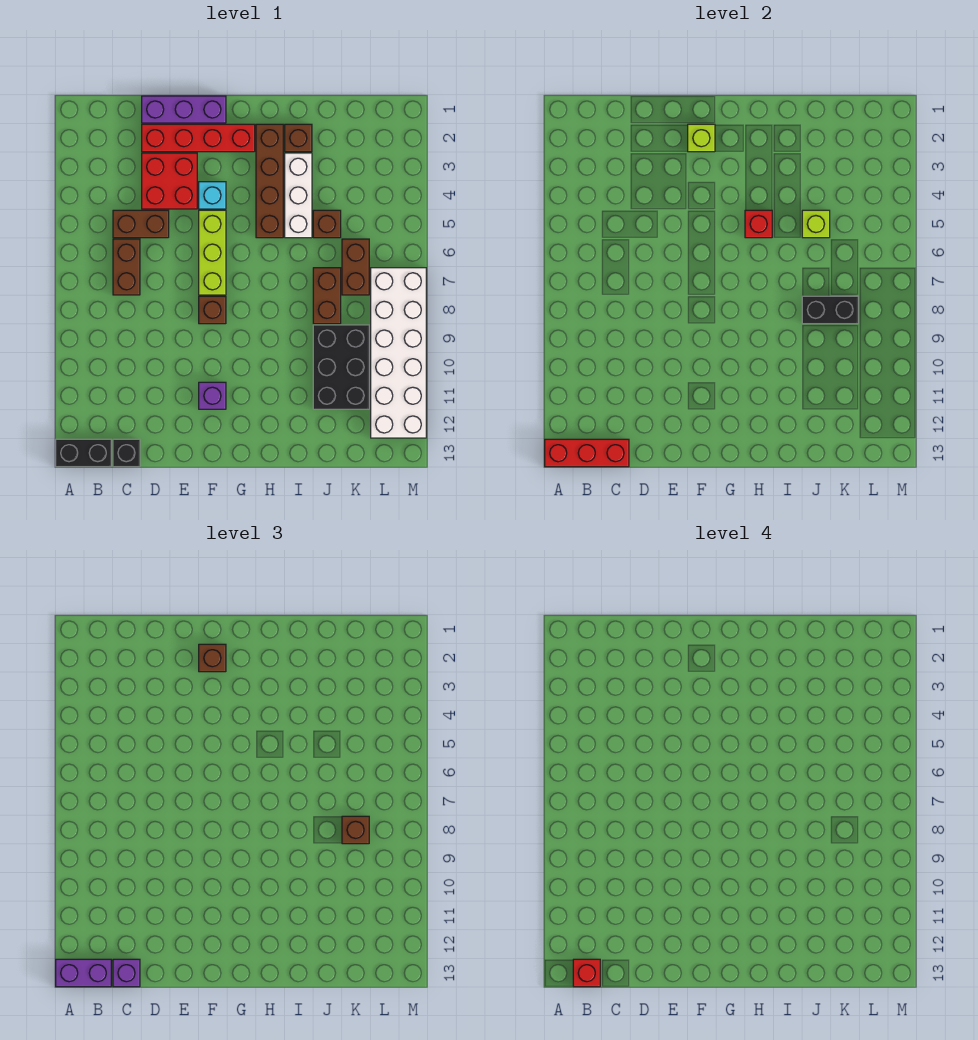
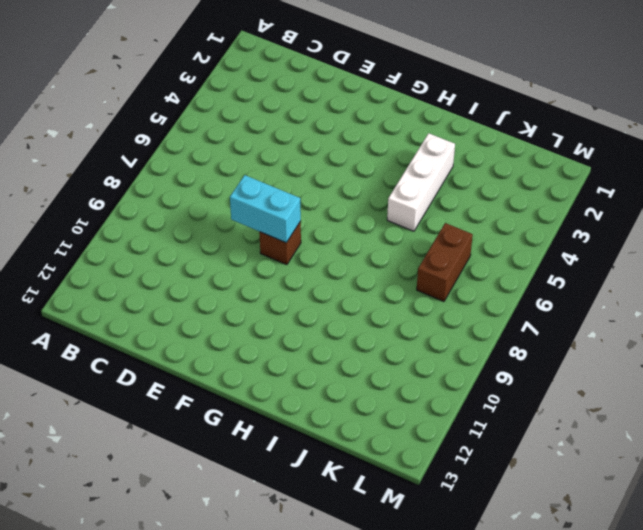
cyan brick E8:F8 level 2 -> none
none -> black brick A13:B13 level 1
none -> brown brick C5:D5 level 1
none -> brown brick C6:C7 level 1

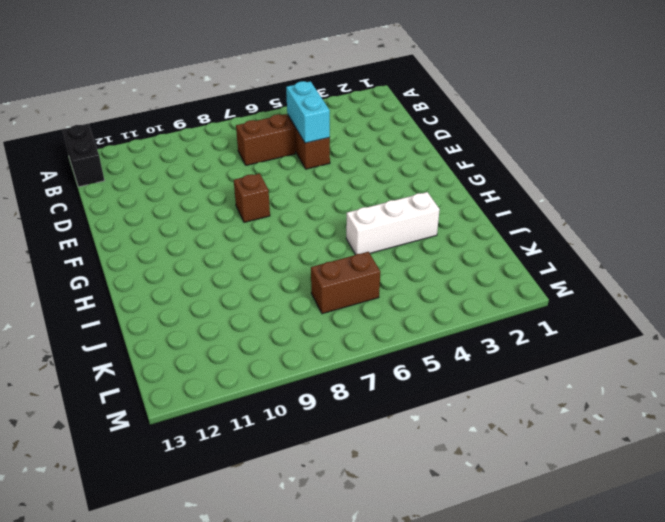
cyan brick C5:D5 level 2 -> none
none -> black brick C13 level 1
none -> purple brick D1:F1 level 1
none -> red brick D2:G2 level 1

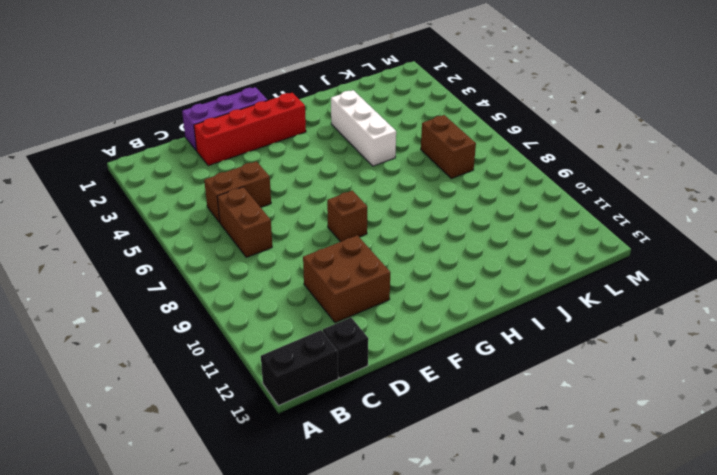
brown brick D10:E11 level 1 -> none
none -> red brick D3:E4 level 1
none -> cyan brick F4 level 1
none -> lime brick F5:F7 level 1

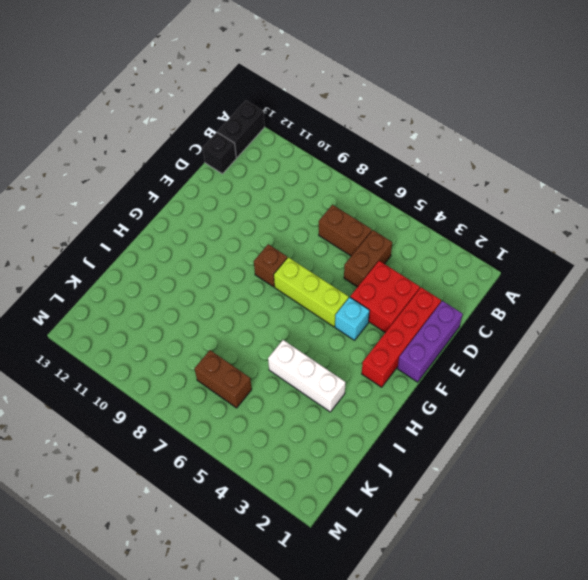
none -> purple brick F11 level 1
none -> brown brick H2:H5 level 1
none -> brown brick I2 level 1

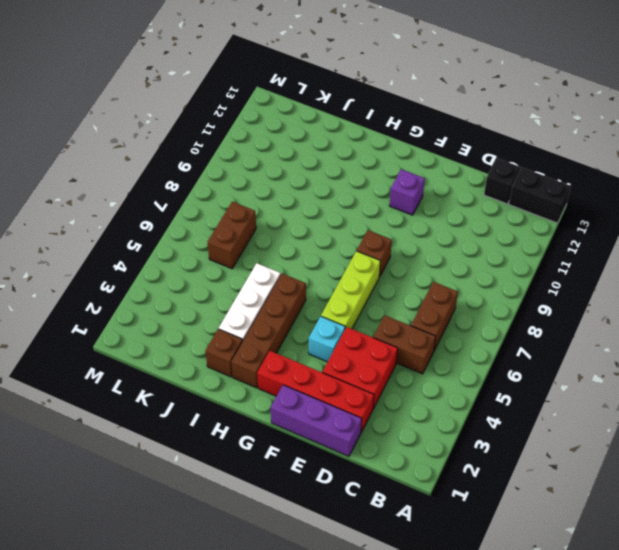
none -> brown brick J5 level 1
none -> brown brick J7:J8 level 1
none -> black brick J9:K11 level 1

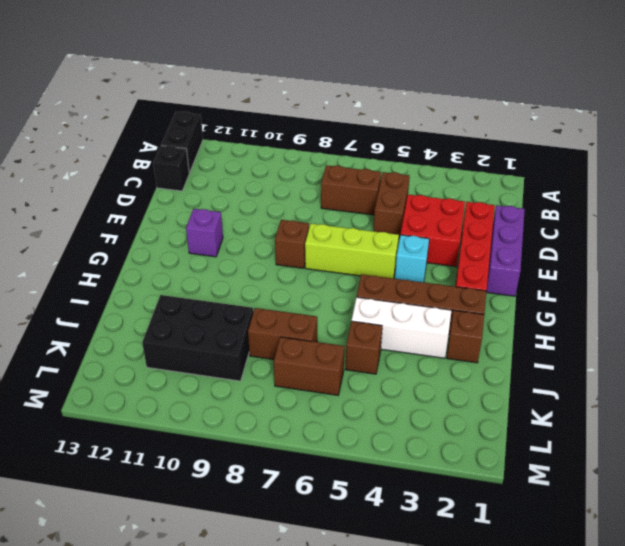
none -> white brick L7:M12 level 1
none -> red brick A13:C13 level 2
none -> lime brick F2 level 2

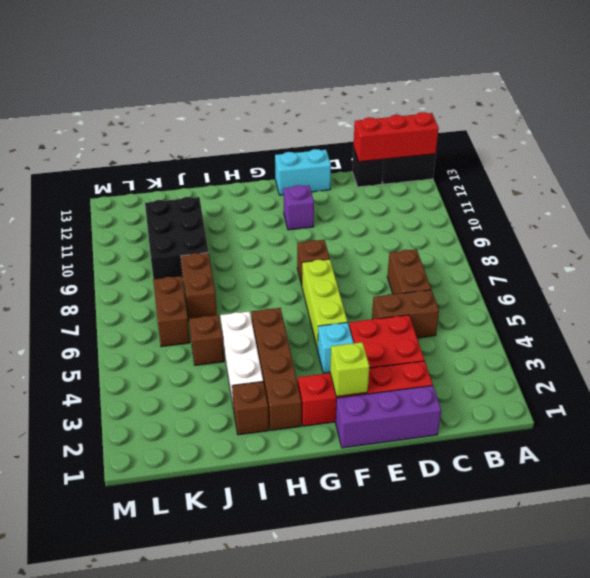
cyan brick E13:F13 level 1 -> none
none -> white brick L7:M12 level 1
none -> red brick H5 level 2
none -> lime brick J5 level 2

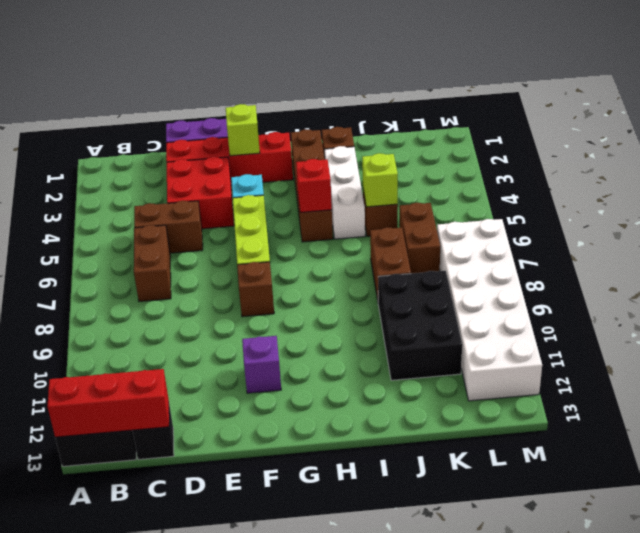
none -> black brick J8:K8 level 2
none -> purple brick A13:B13 level 3
none -> purple brick C13 level 3

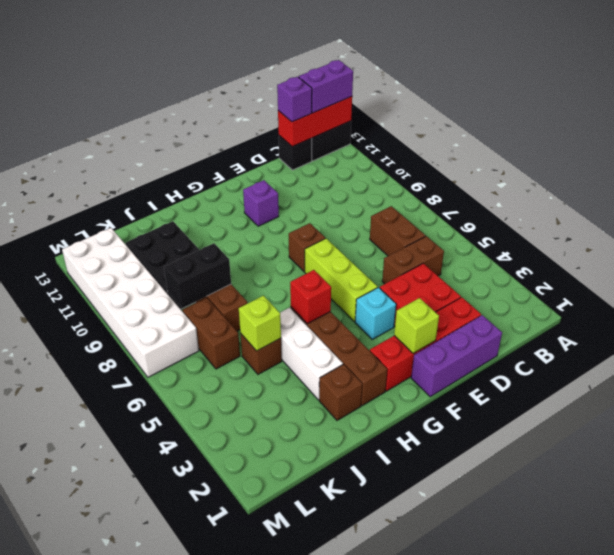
none -> brown brick F2 level 3
none -> brown brick K8 level 3
none -> red brick B13 level 4

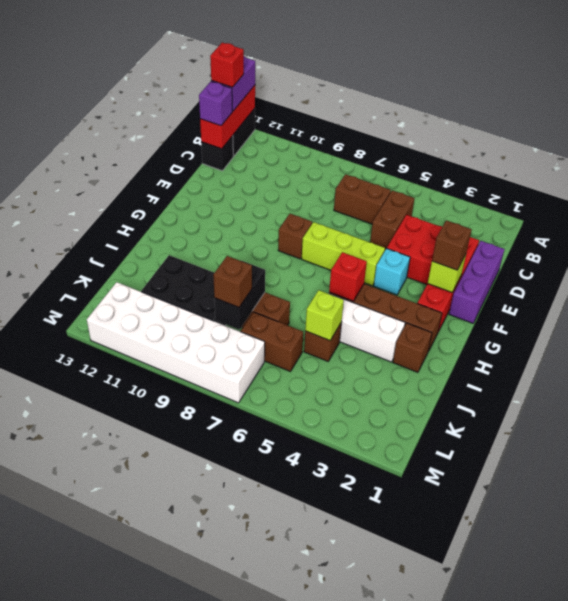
none -> purple brick F11 level 1

